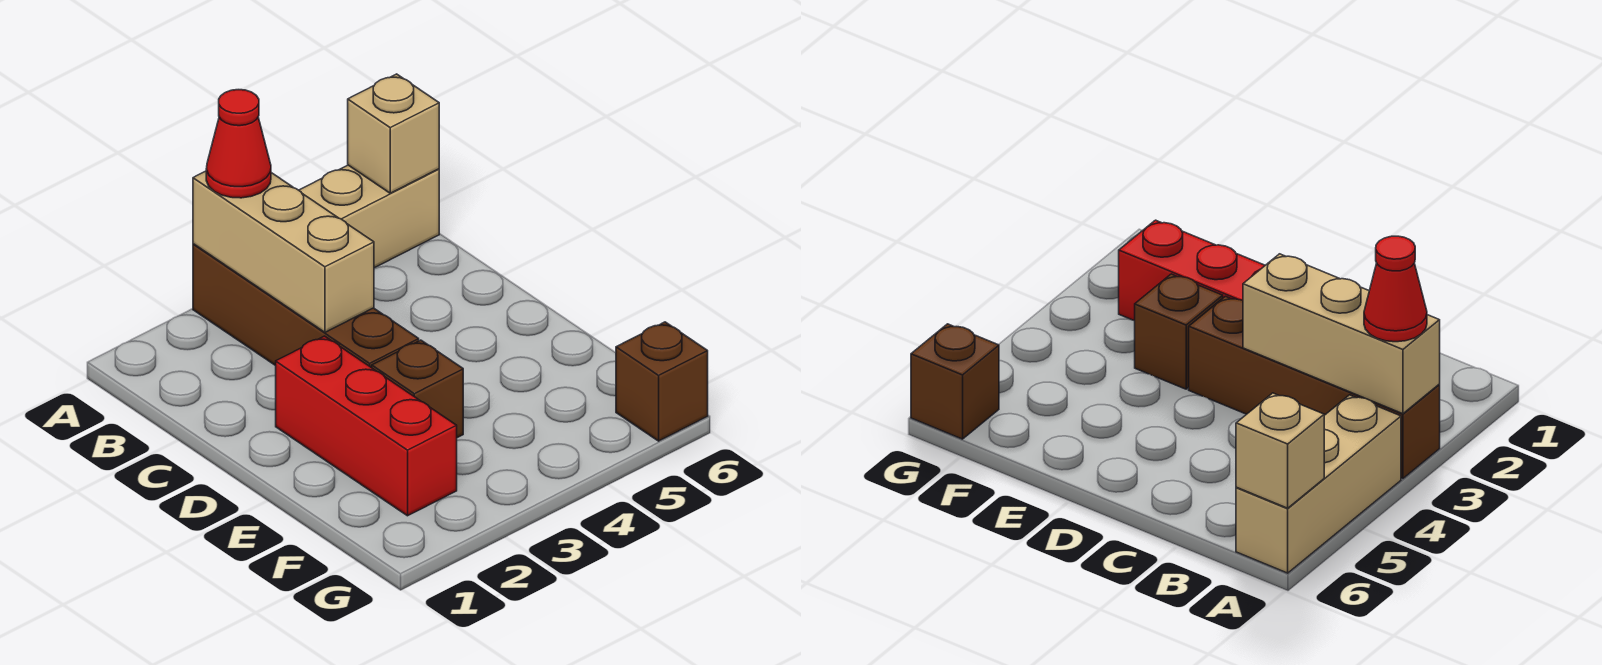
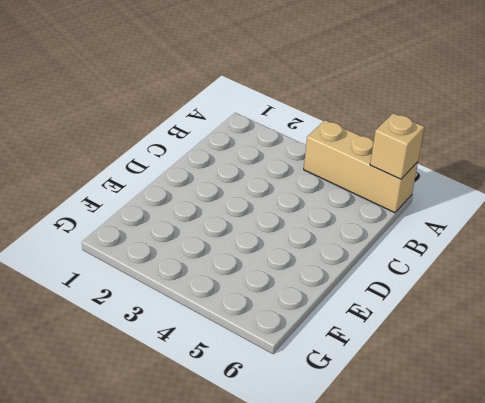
none -> brown brick A3:D3 level 1
none -> red brick D2:F2 level 1

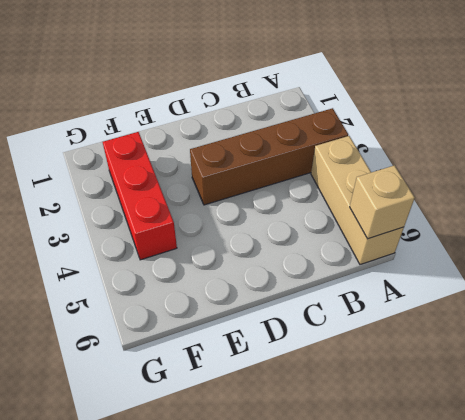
red brick F2:F4 level 1 -> red brick D2:F2 level 1
none -> brown brick E3 level 1
none -> brown brick G6 level 1

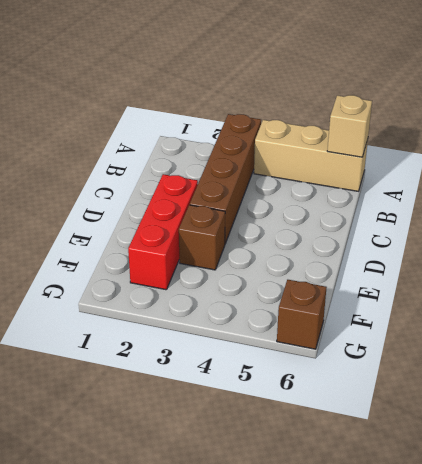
none -> tan brick A3:C3 level 2
none -> red cone A3 level 3

